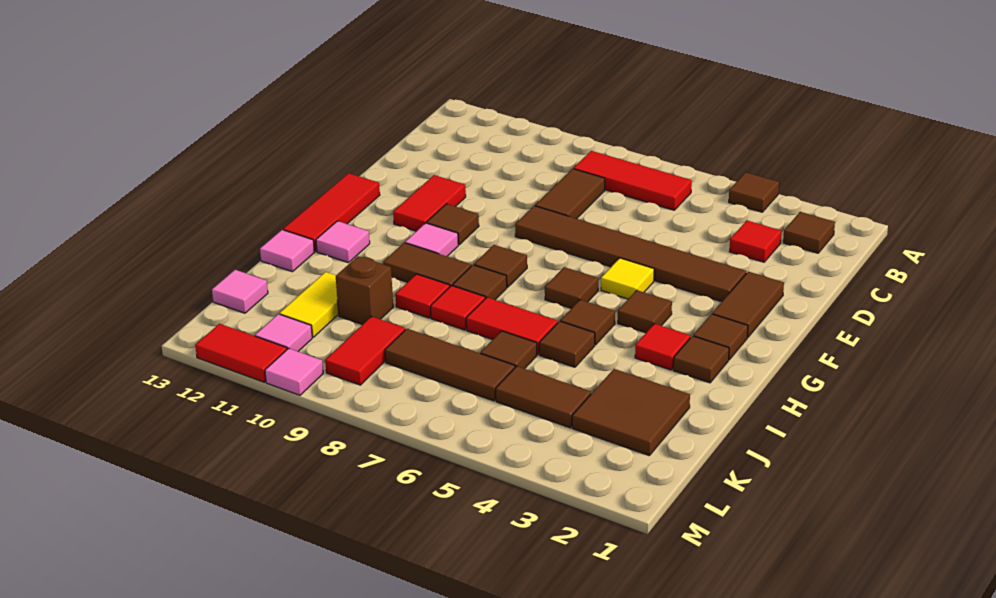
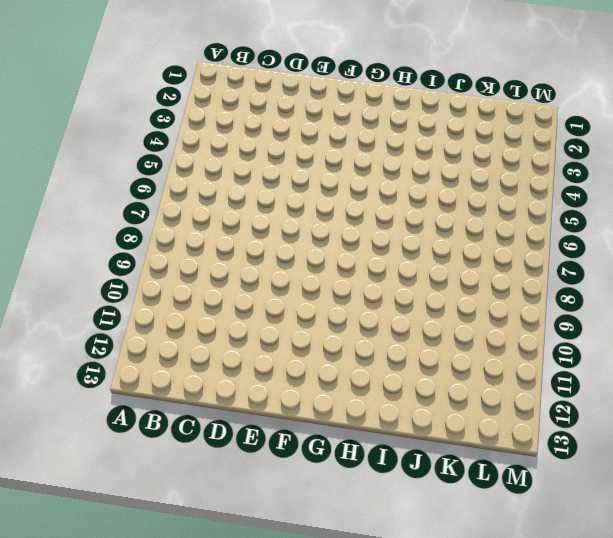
none -> brown tile A4 level 1
none -> brown tile B2 level 1
none -> red tile B6:B8 level 1
none -> red tile C3 level 1

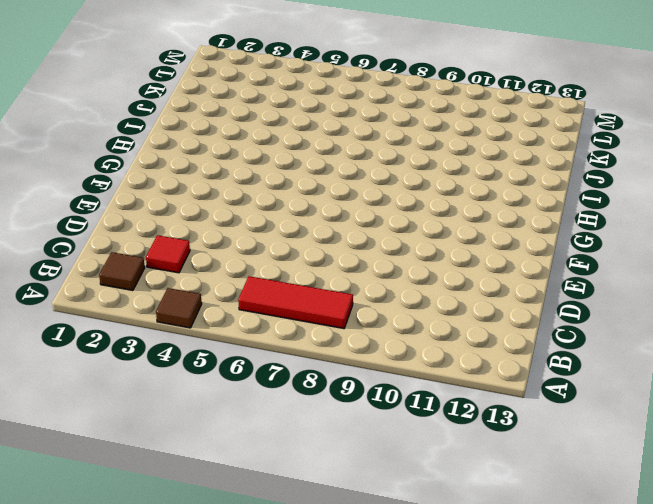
none -> brown tile C8:D8 level 1
none -> brown tile E2:F2 level 1
none -> brown tile E3:E8 level 1
none -> red tile E11:F11 level 1

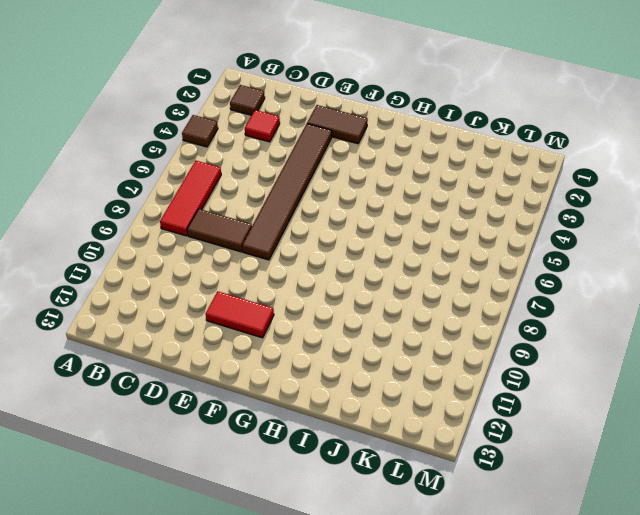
none -> yellow tile F5 level 1
none -> brown tile F10 level 1
none -> red tile F13:H13 level 1
none -> brown tile G2 level 1

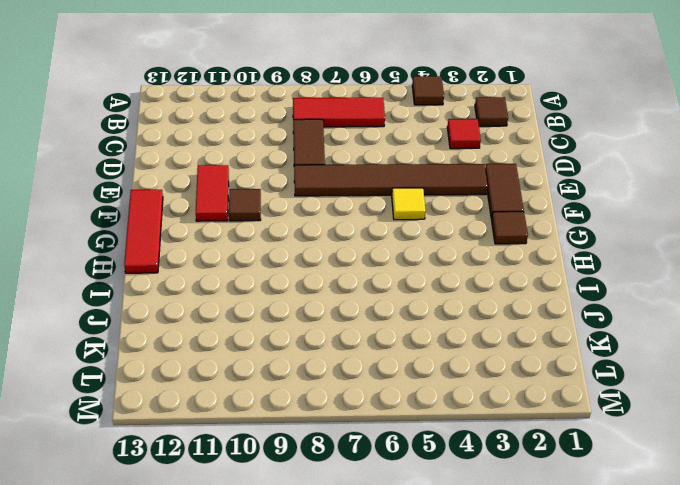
none -> brown tile G4 level 1
none -> brown tile G6 level 1
none -> brown tile G8 level 1
none -> pink tile G10 level 1

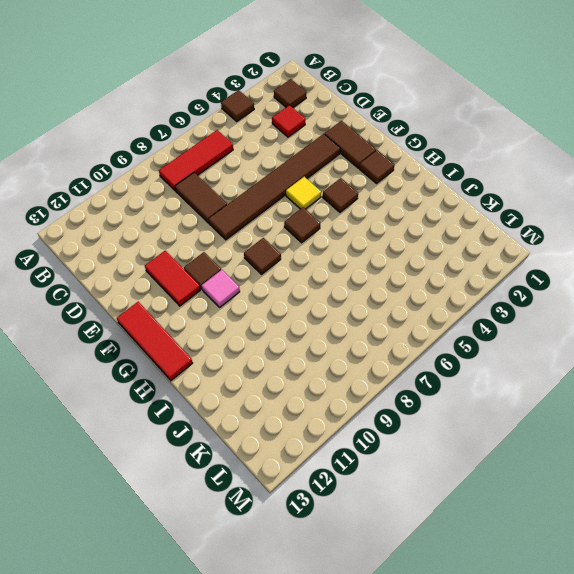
none -> brown tile H2 level 1
none -> red tile H3 level 1
none -> brown tile H5 level 1
none -> brown tile H8 level 1

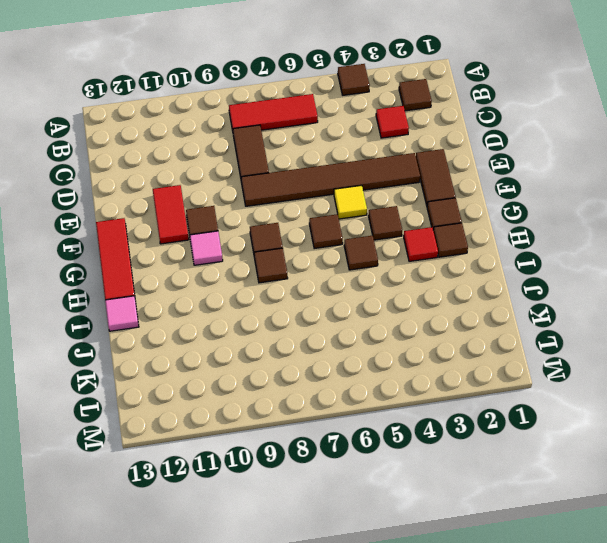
none -> brown tile H9:H10 level 1
none -> pink tile H12 level 1
none -> brown tile I5 level 1
none -> red tile I6:I7 level 1

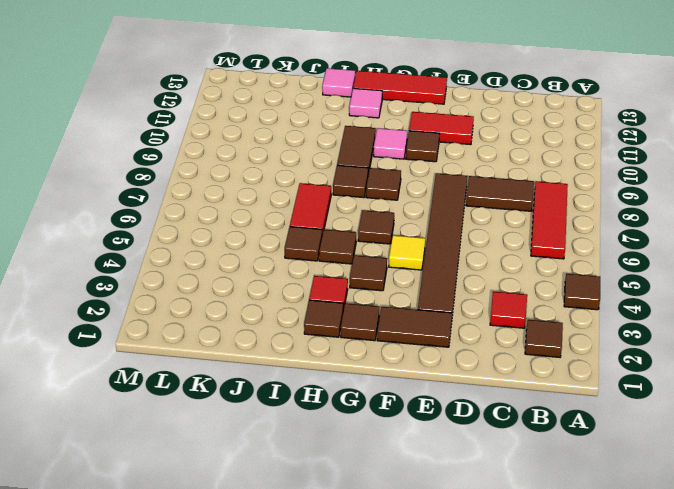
none -> red tile I8 level 1
none -> red tile I9 level 1
none -> brown tile J2:K3 level 1
none -> brown tile J6 level 1

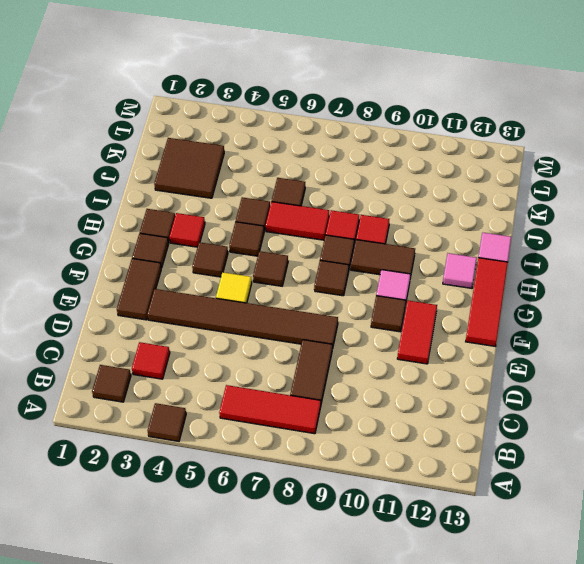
none -> brown brick J10 level 1
none -> yellow tile J11:K11 level 1
none -> brown tile K4:K5 level 1
none -> brown tile K6:K8 level 1

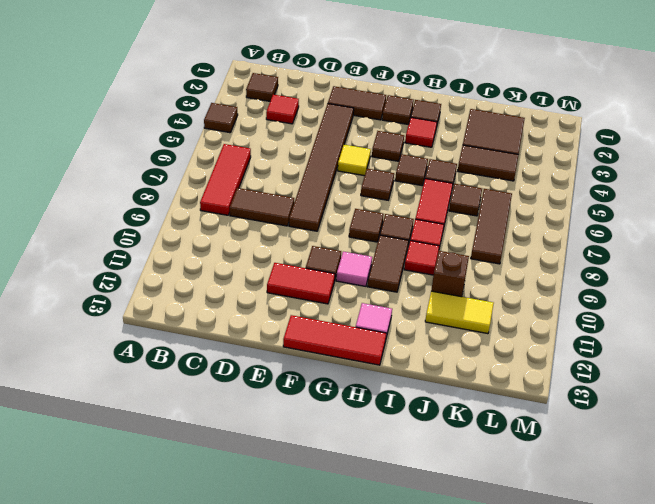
brown tile J4:K4 level 1 -> brown tile K4:K5 level 1
none -> pink tile I13 level 1
none -> red tile K9:L9 level 1
none -> pink tile K13 level 1
none -> pink tile L11 level 1

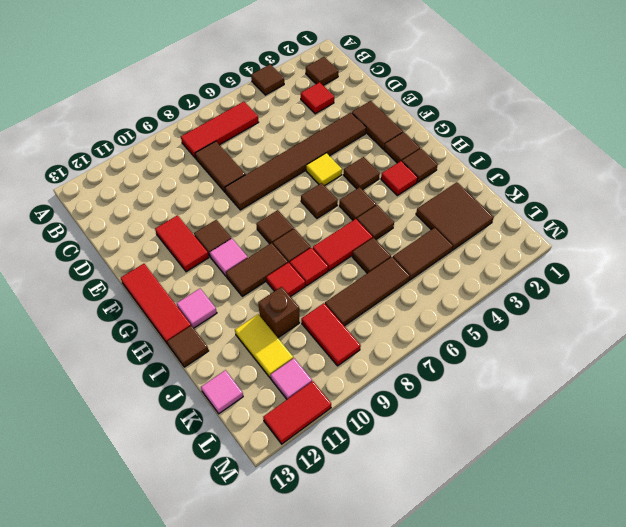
brown tile I13 level 1 -> pink tile I13 level 1
none -> pink tile M10 level 1

